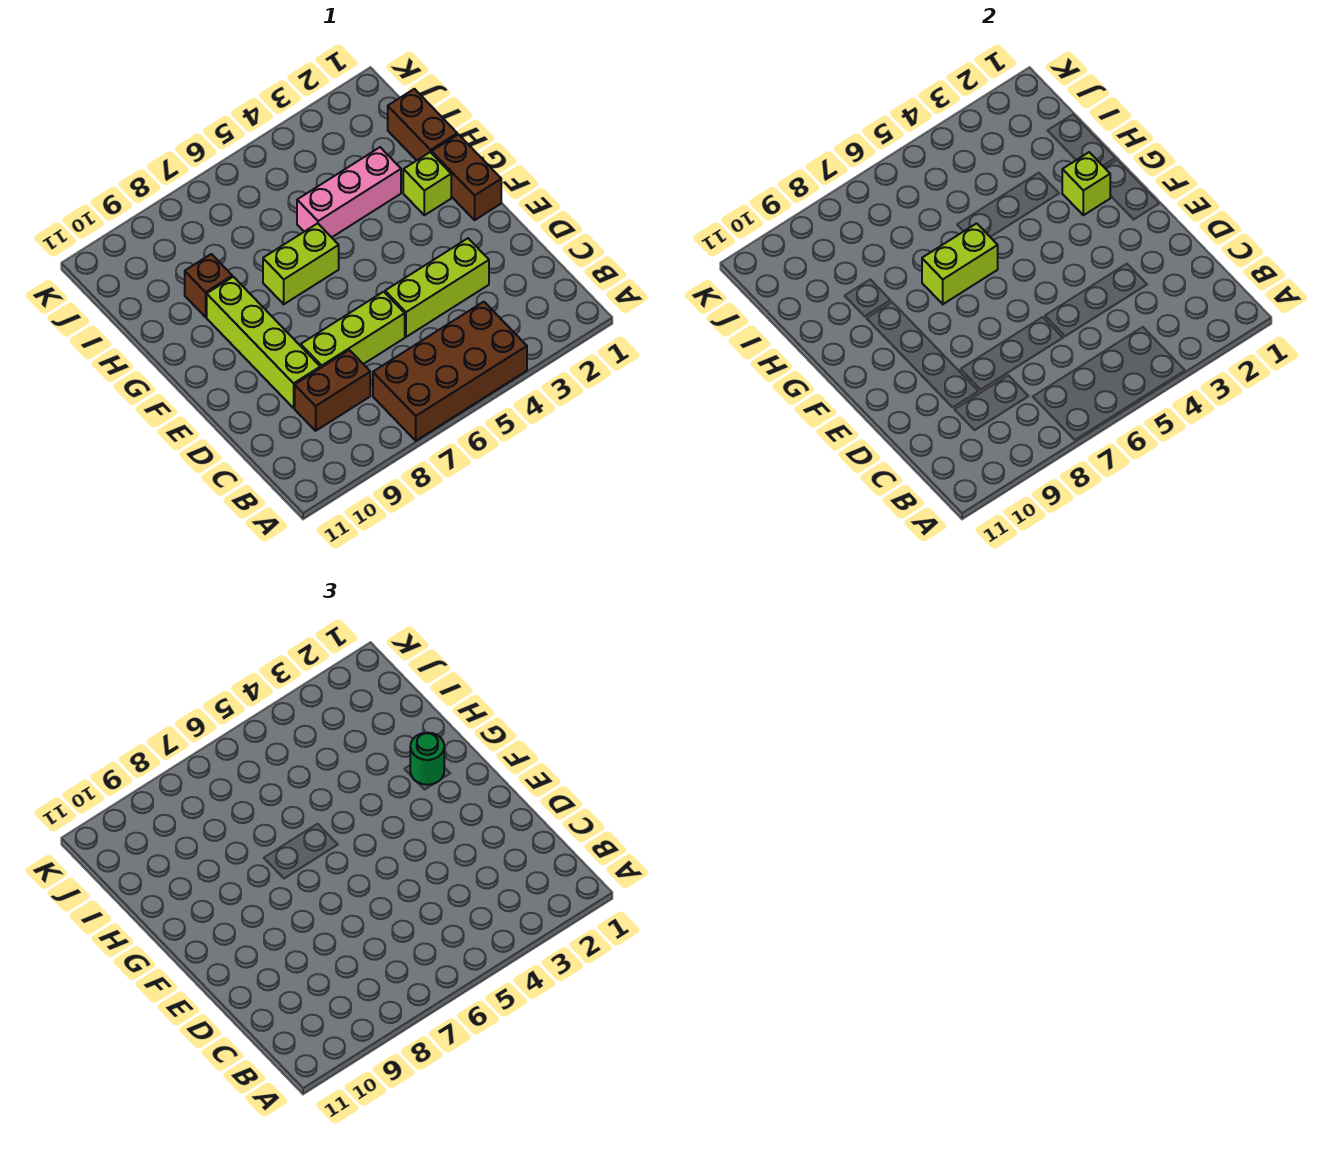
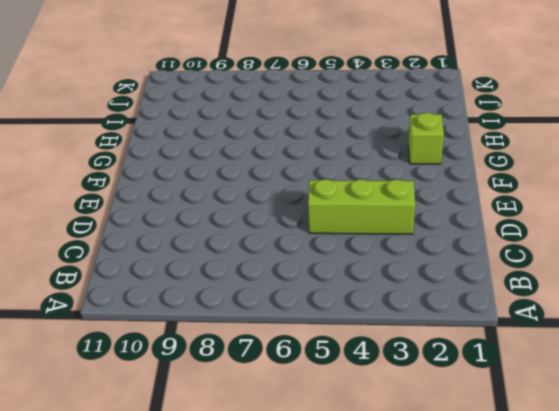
none -> brown brick A4:B7 level 1
none -> brown brick C8:C9 level 1
none -> lime brick D6:D8 level 1

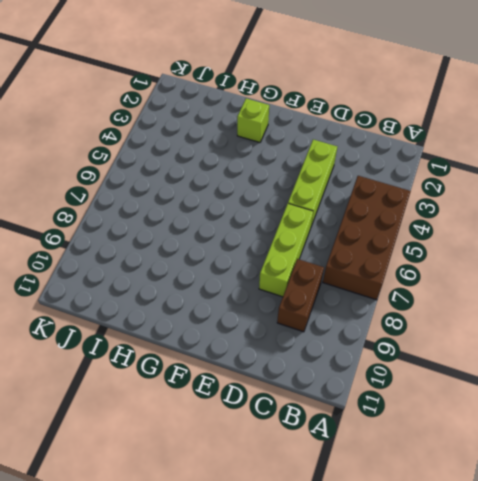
none -> lime brick D9:G9 level 1
none -> brown brick F1:G1 level 1
none -> lime brick G6:G7 level 1

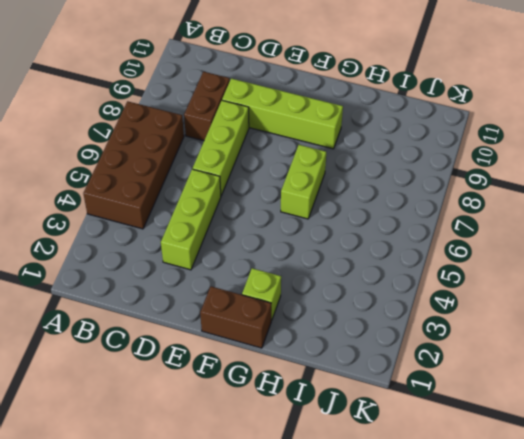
none -> brown brick H1:I1 level 1
none -> pink brick H3:H5 level 1
none -> brown brick H9 level 1

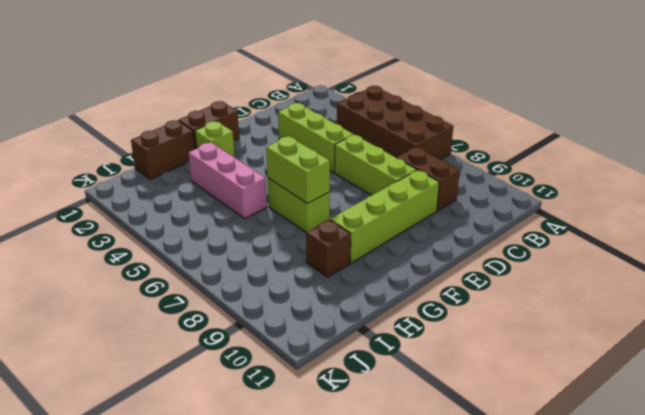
none -> lime brick G2 level 2
none -> green round brick G2 level 3

